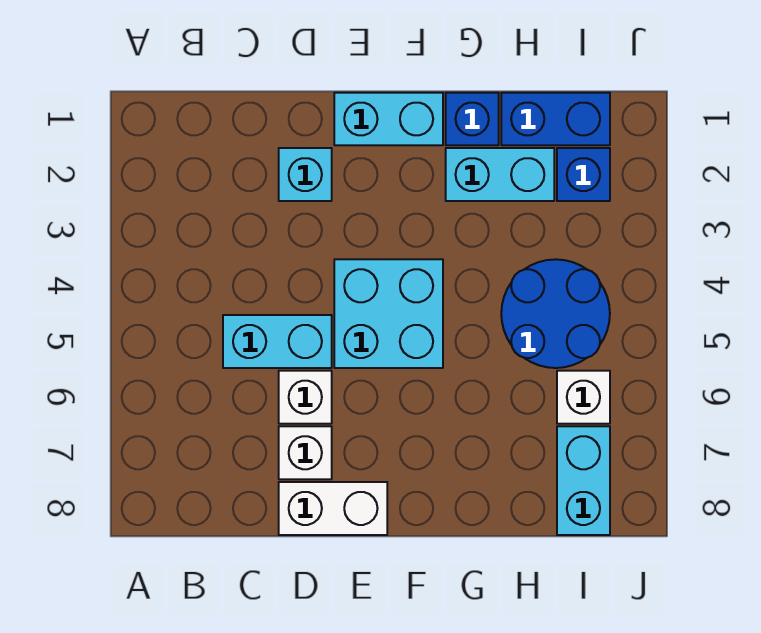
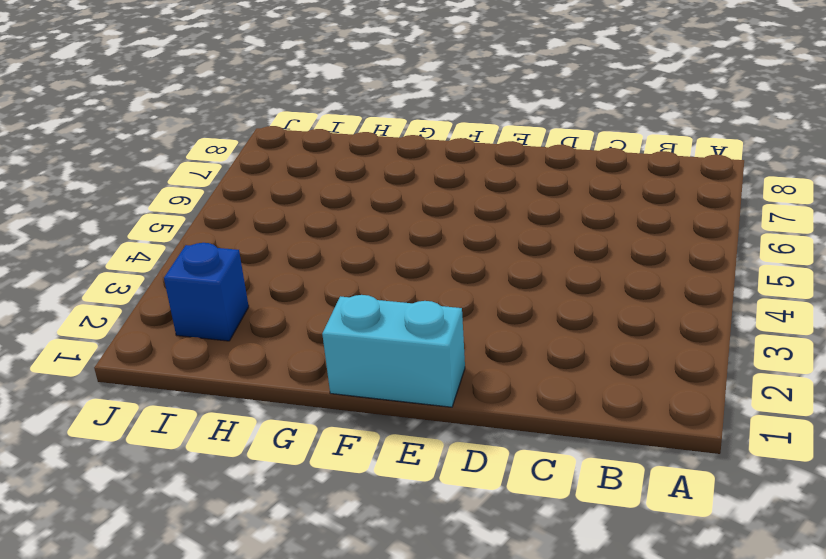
none -> cyan brick C5:D5 level 1
none -> cyan brick D2 level 1
none -> white brick D6 level 1

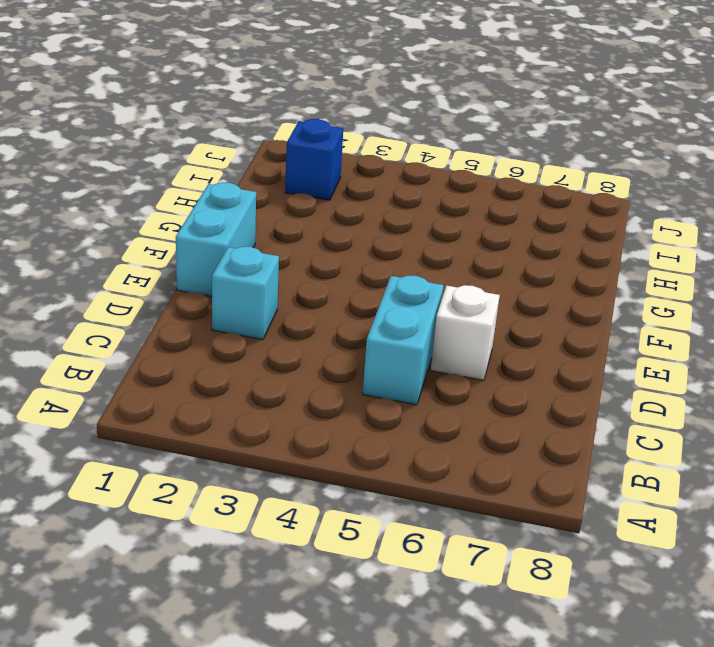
none -> white brick D7 level 1
none -> white brick D8:E8 level 1
none -> cyan brick E4:F5 level 1

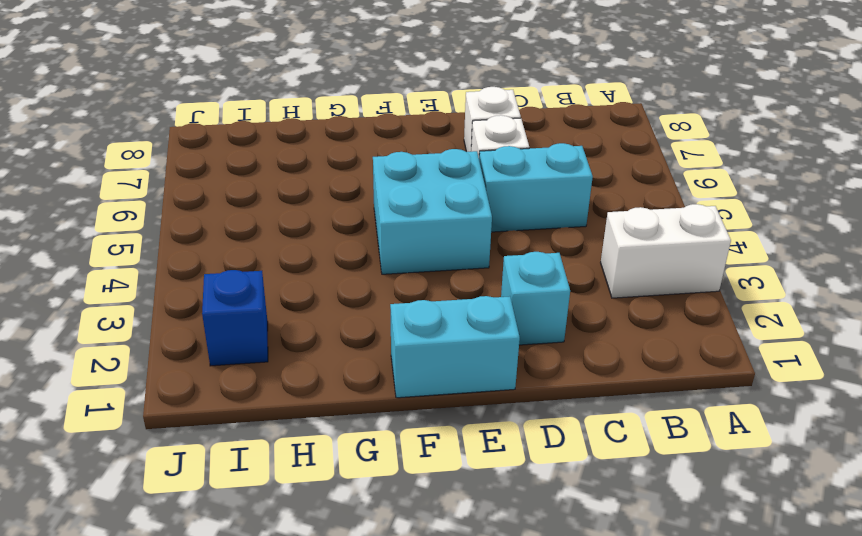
white brick A3:B3 level 1 -> white brick D8:E8 level 1
none -> blue brick G1 level 1
none -> cyan brick G2:H2 level 1
none -> blue brick H1:I1 level 1

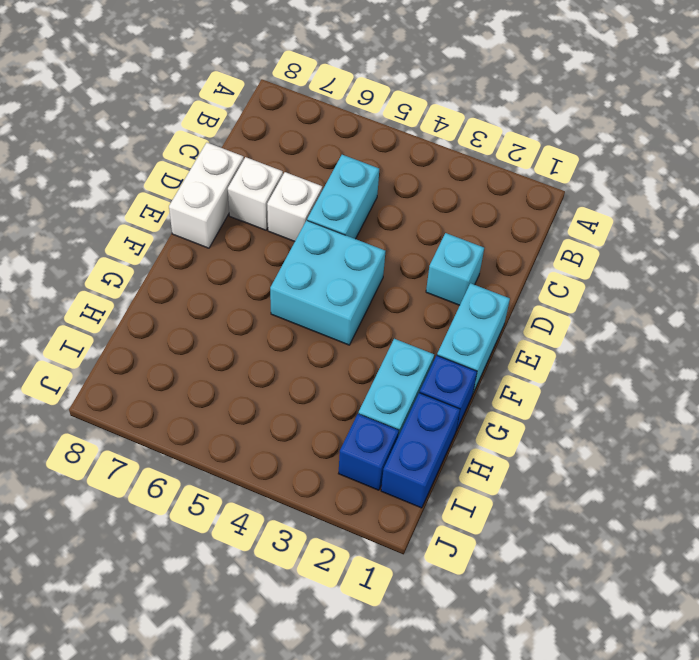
none -> blue round brick H4:I5 level 1
none -> white brick I6 level 1
none -> cyan brick I7:I8 level 1

